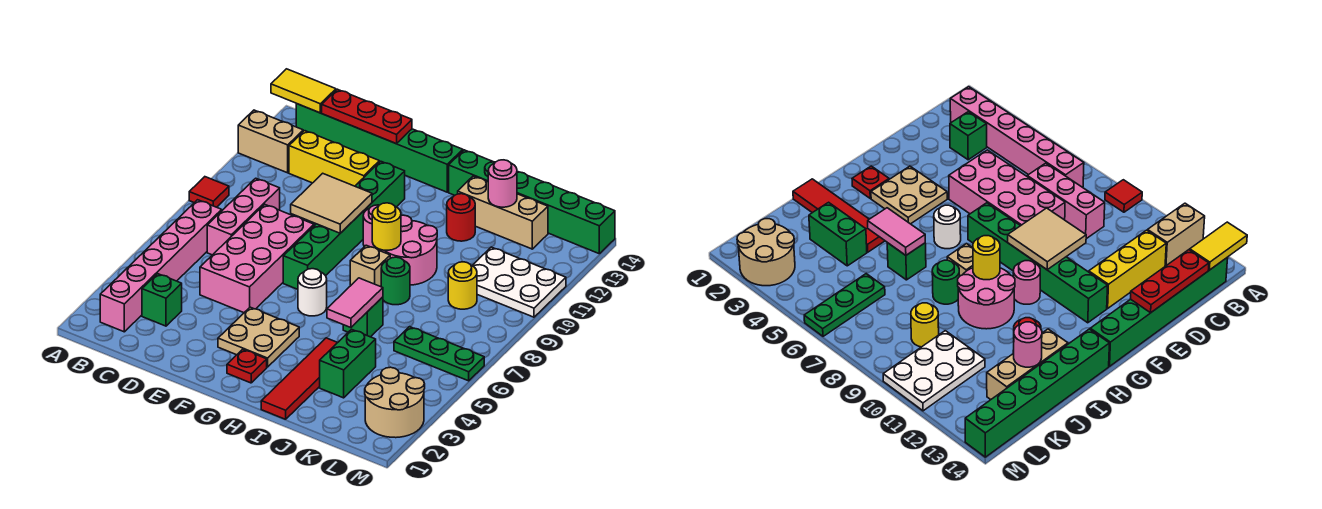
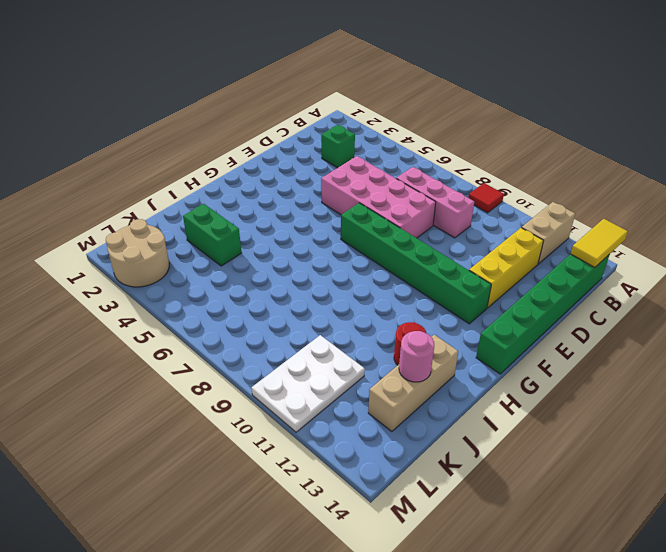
none -> pink brick B2:B7 level 1
none -> tan plate F3:G4 level 1
none -> red plate G2 level 1
none -> white round brick G6 level 1

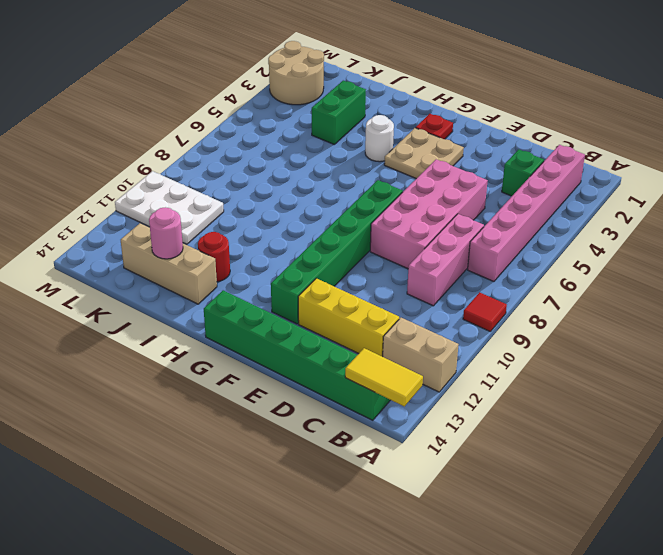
white round brick H4 level 1 -> white round brick G6 level 1
none -> pink round brick G10 level 1
none -> tan brick H8 level 1
none -> pink round brick H9:I10 level 1
none -> green brick H14:M14 level 1

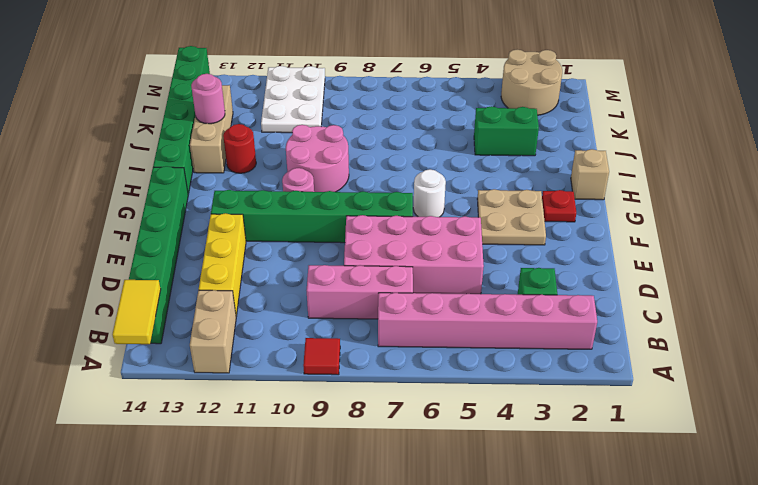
tan brick H1 level 1 -> tan brick H8 level 1
none -> red tile I1:I4 level 1
none -> green brick I6 level 1
none -> green round brick I8 level 1
none -> green plate K6:M6 level 1

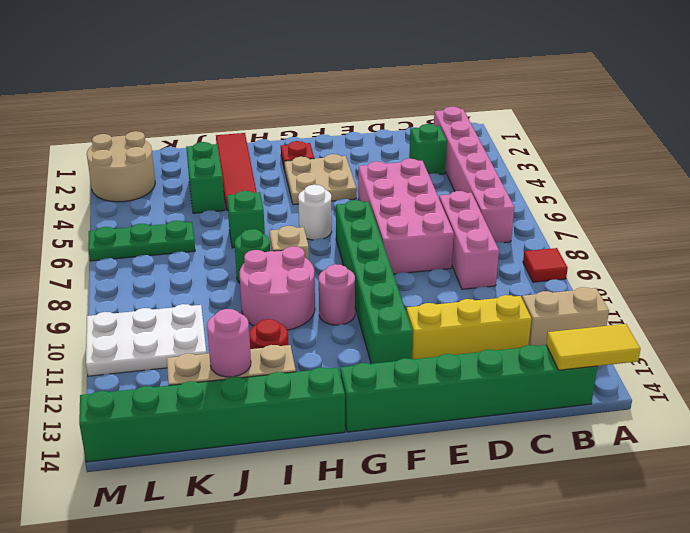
none -> yellow round brick K9 level 1
none -> red plate C14:E14 level 2
none -> tan tile E9:F10 level 2
none -> yellow round brick H9 level 2

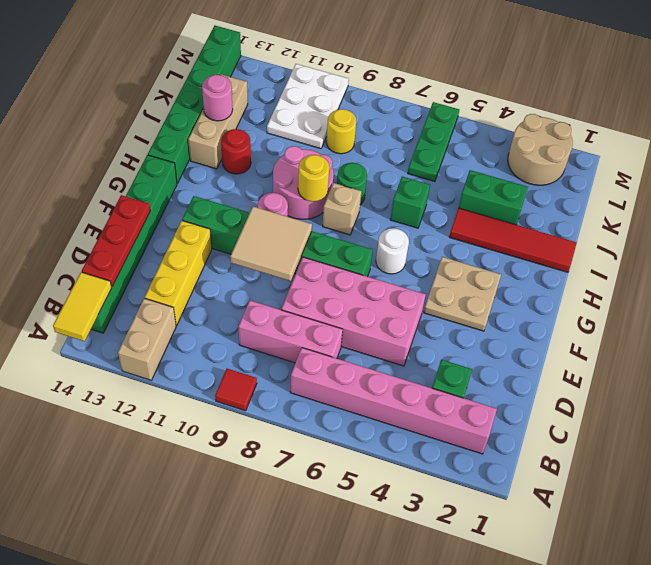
none -> red plate G2 level 1
none -> pink tile I5:I6 level 2

